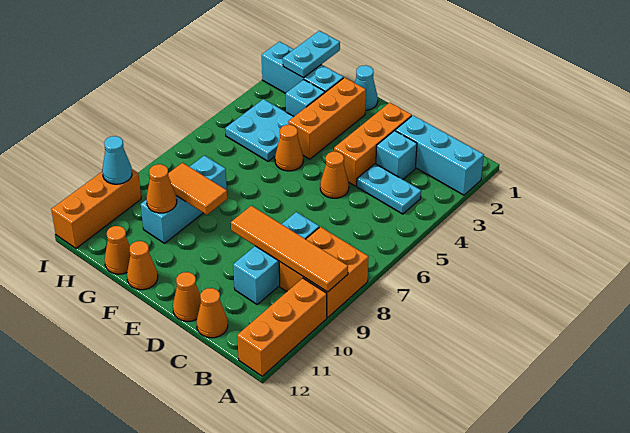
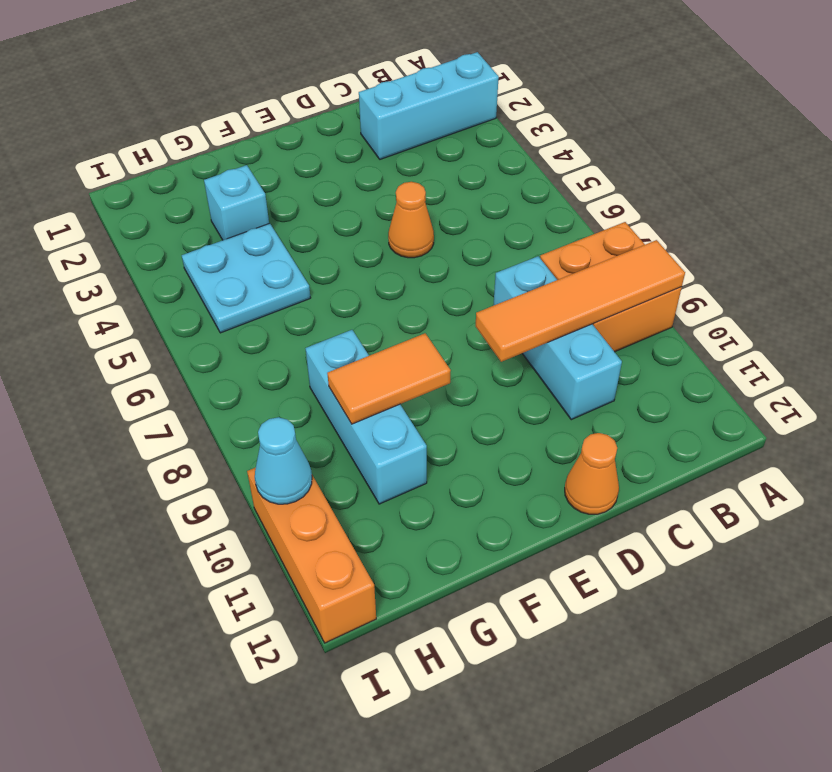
none -> orange brick A10:A12 level 1
none -> cyan plate B4:C4 level 1
none -> cyan brick C3 level 1

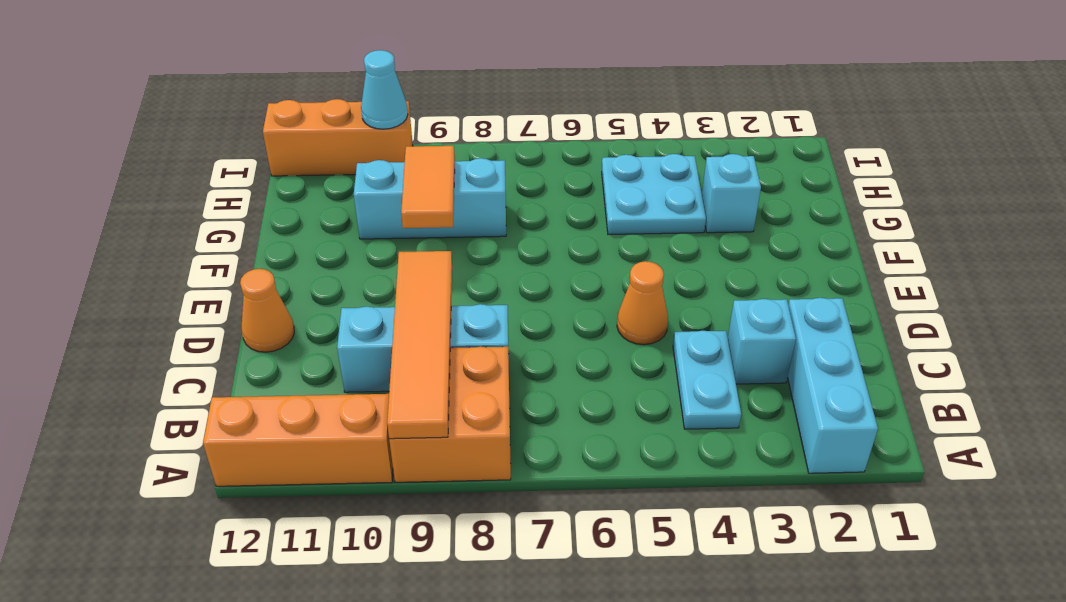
none -> orange cone C12 level 1
none -> orange brick D2:D4 level 1
none -> cyan cone F1 level 1

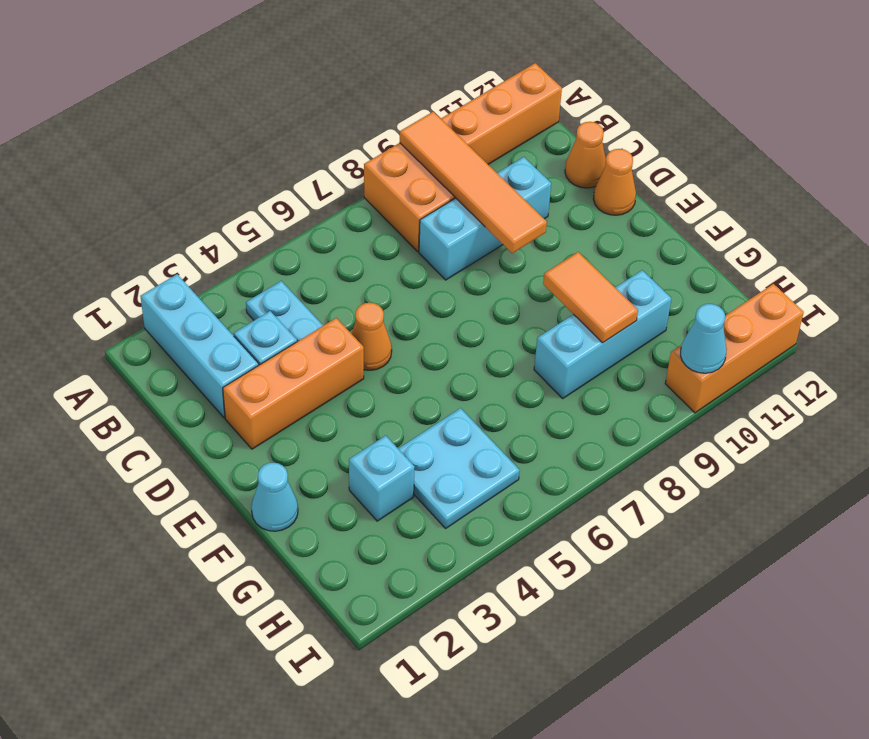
none -> orange brick F2:F4 level 1
none -> orange cone F5 level 1
none -> orange cone F12 level 1

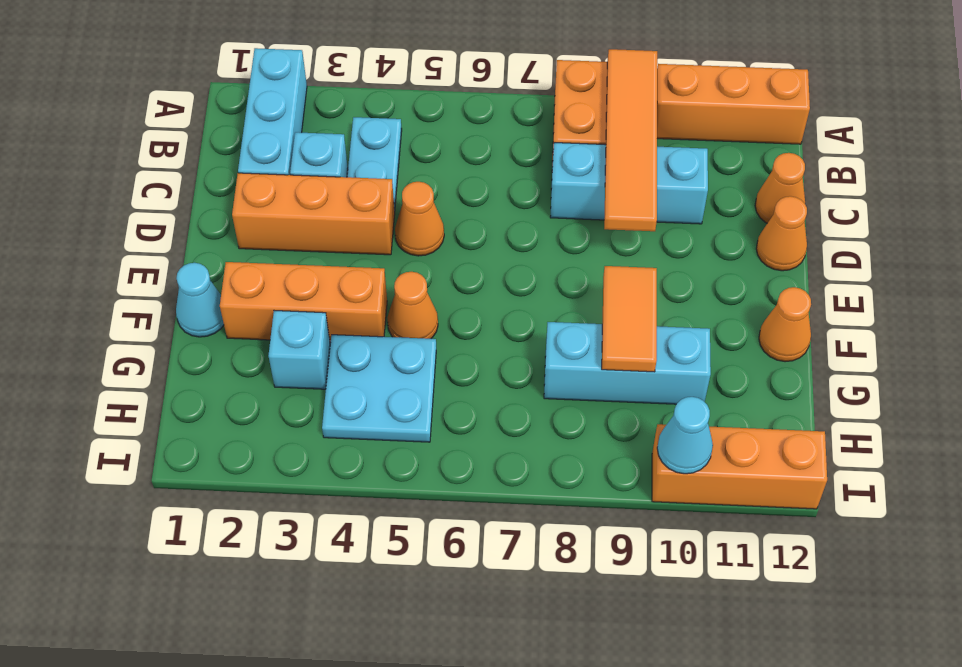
none -> cyan brick G2:I2 level 1
none -> orange cone G12 level 1
none -> orange cone G10 level 2

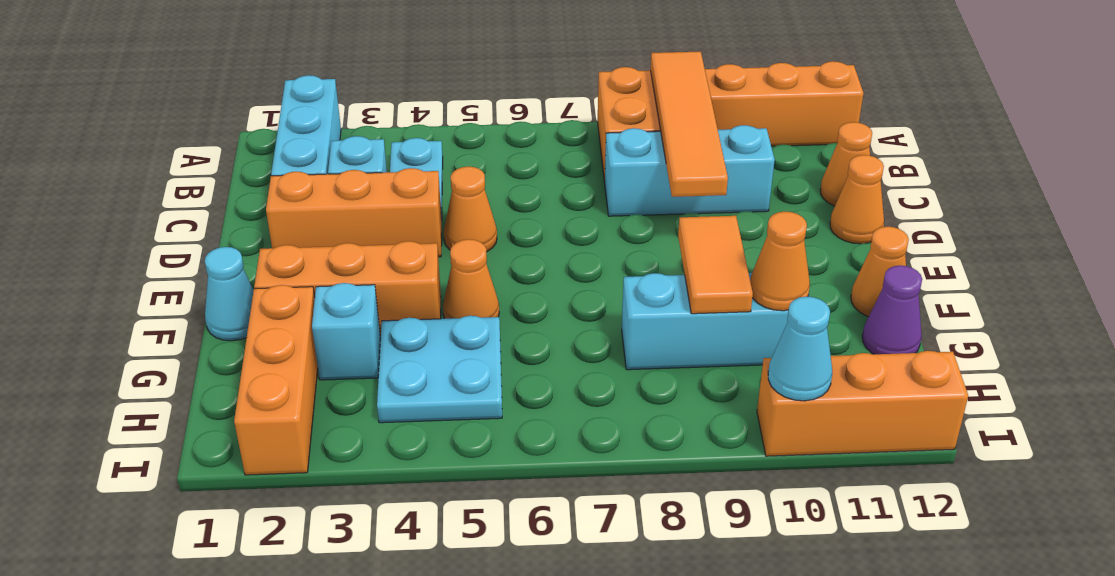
orange brick G2:I2 level 1 -> cyan brick G2:I2 level 1
purple cone G12 level 1 -> orange cone G12 level 1
none -> cyan plate H1:H2 level 2

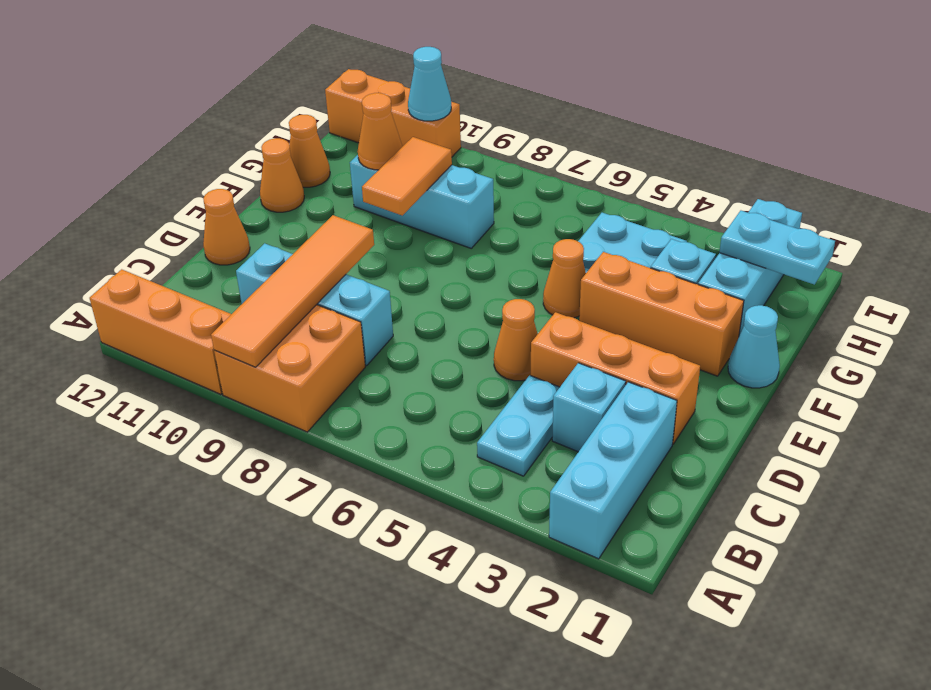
none -> orange cone C12 level 1

